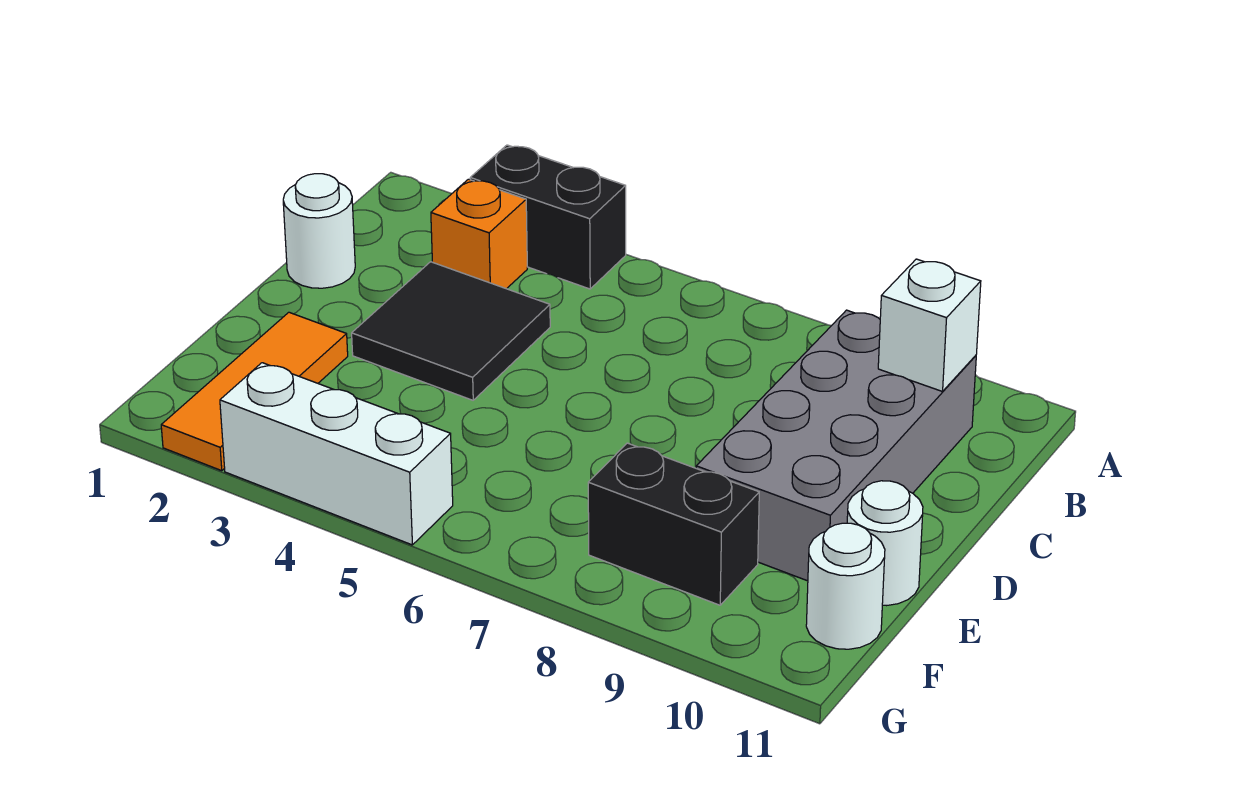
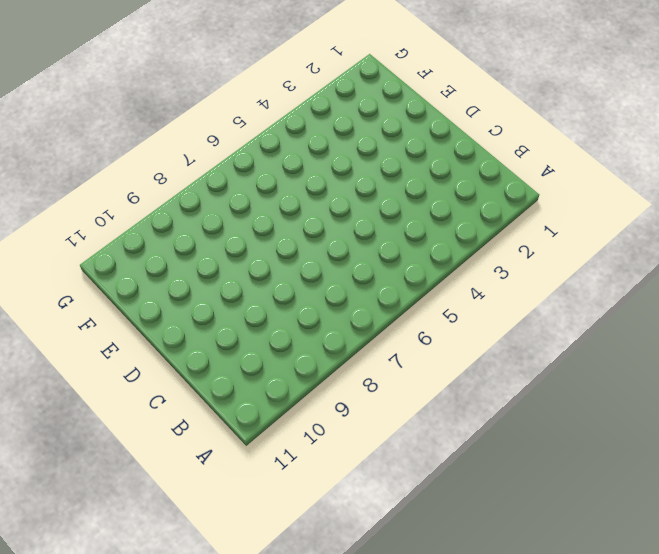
none -> black brick A3:A4 level 1
none -> orange brick B3 level 1

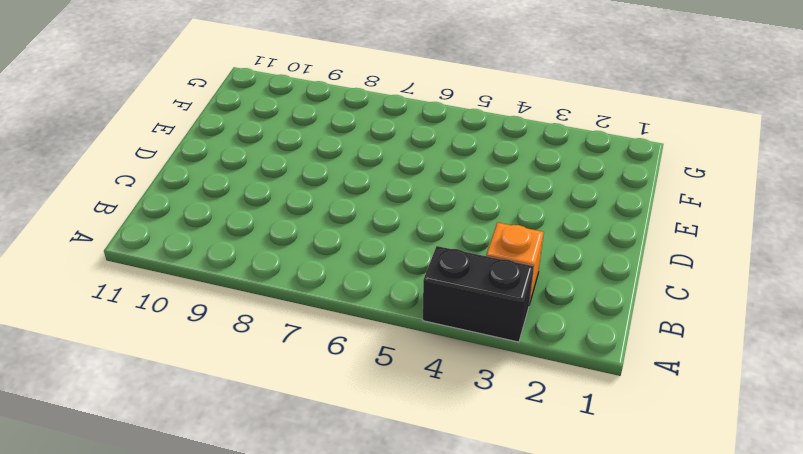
none -> grey brick B9:E10 level 1
none -> white round brick C1 level 1

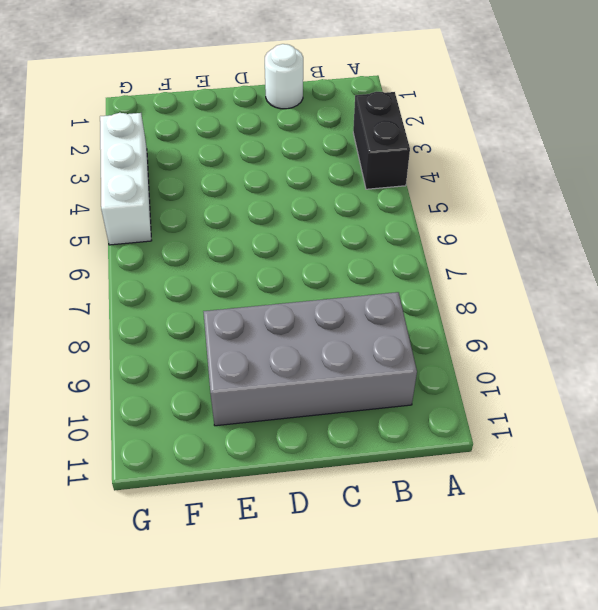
none -> orange brick B3 level 1
none -> black tile C3:D4 level 1

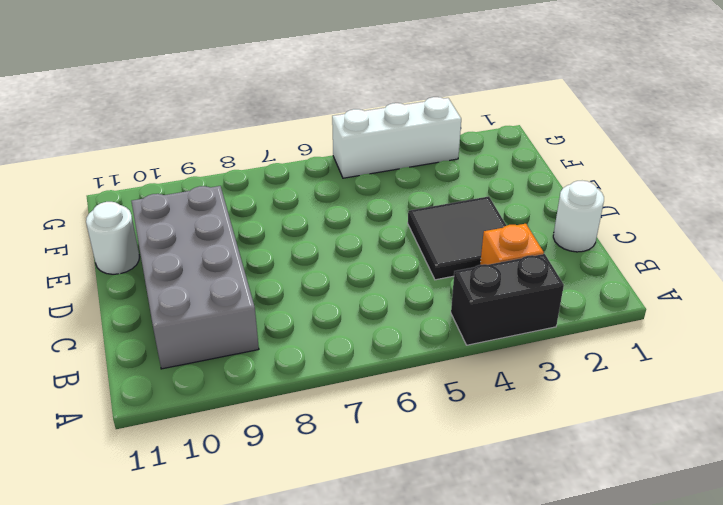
none -> orange tile E2:G2 level 1
none -> black brick F8:F9 level 1

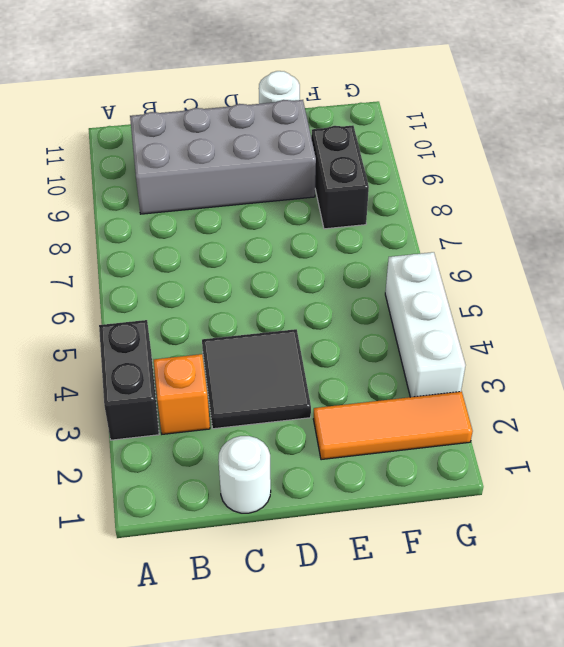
none -> white round brick F11 level 1
none -> white brick B10 level 2

